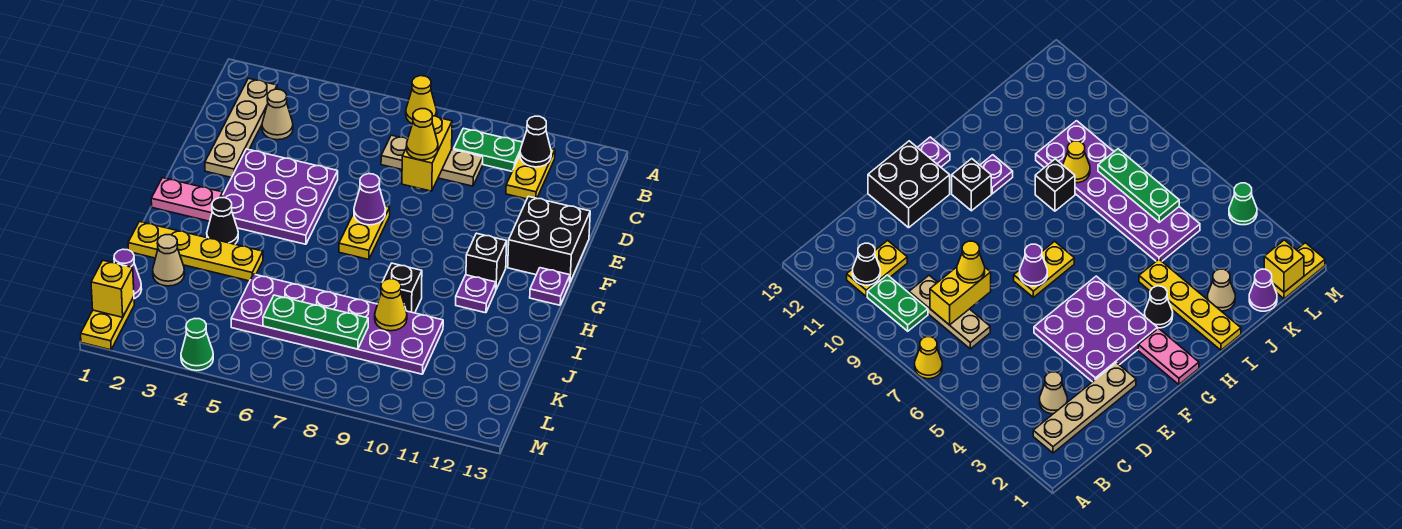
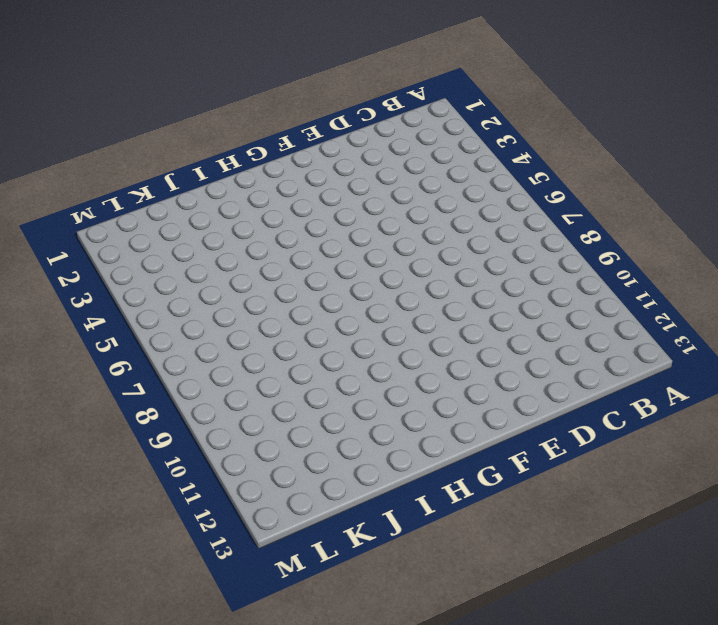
none -> yellow cone A7 level 1
none -> tan plate B2:E2 level 1
none -> green plate B9:B10 level 1

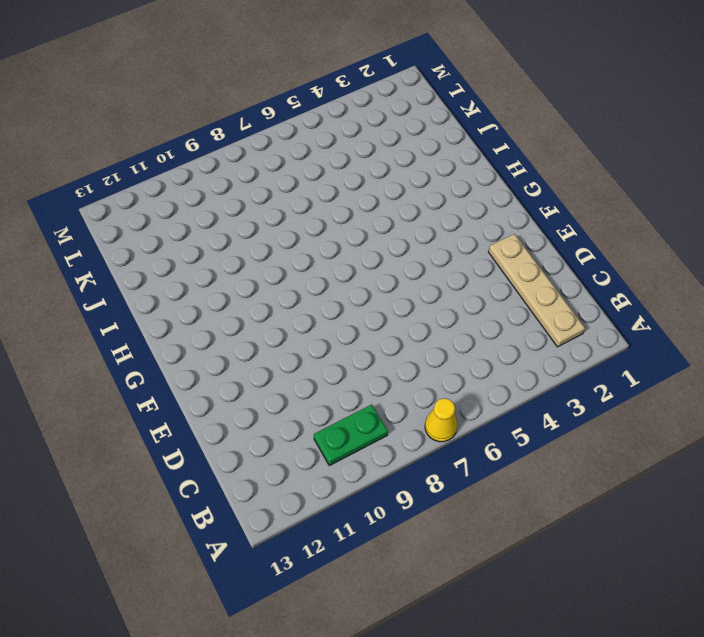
none -> yellow plate B11:C11 level 1
none -> tan cone C3 level 1
none -> tan plate C7:C9 level 1

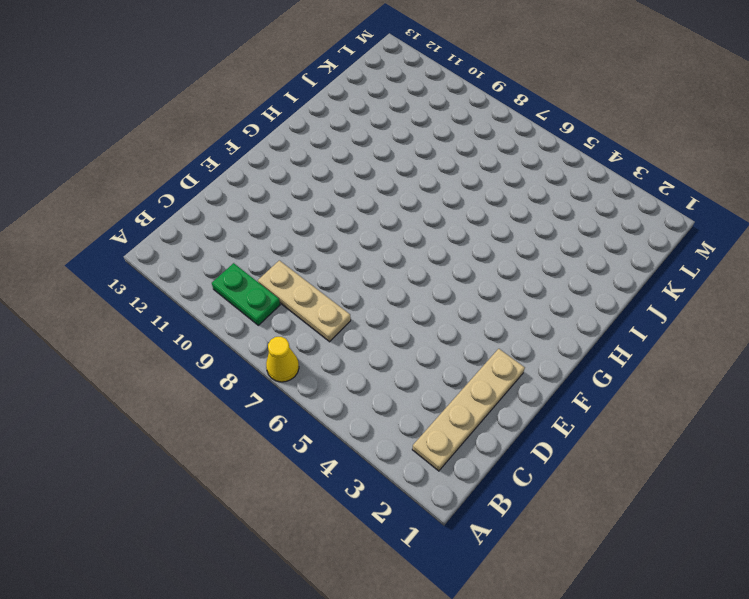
none -> yellow plate B11:C11 level 1
none -> tan cone C3 level 1
none -> purple plate E3:G5 level 1

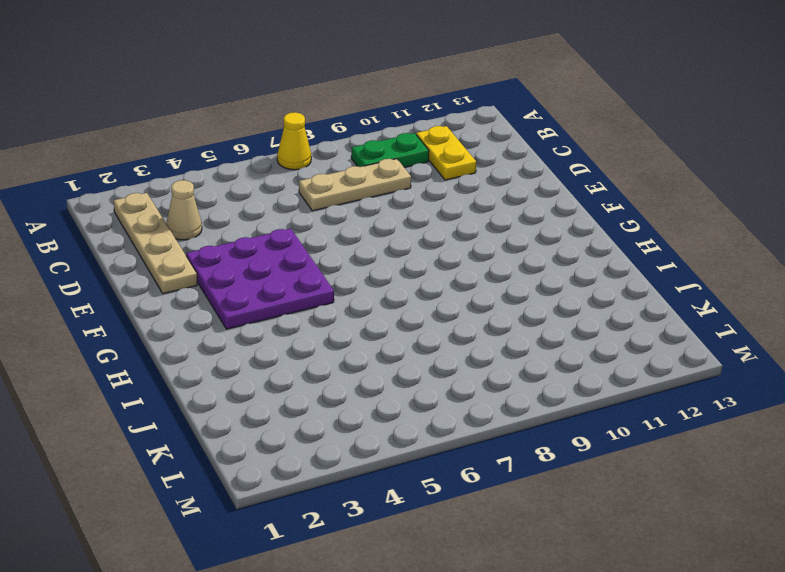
none -> black brick E12:F13 level 1
none -> yellow plate F7:G7 level 1
none -> pink plate G1:G2 level 1

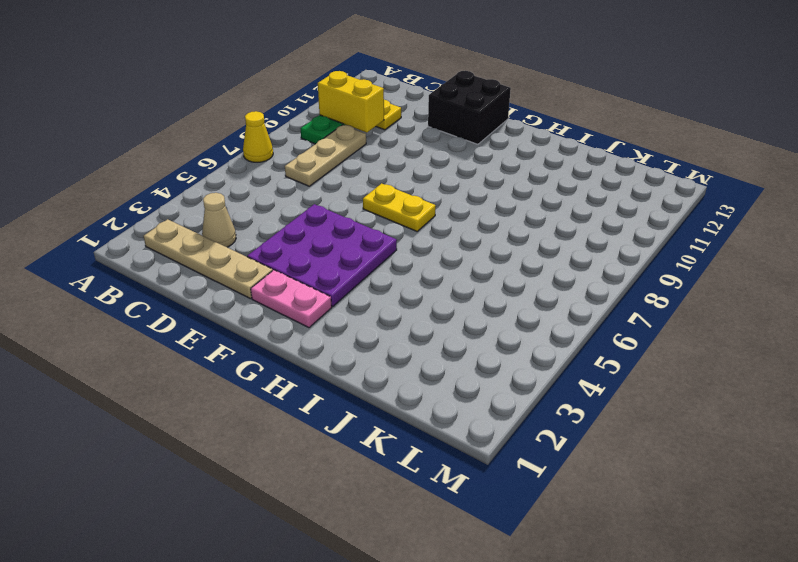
yellow brick B10:C10 level 2 -> yellow brick C8:D8 level 2
pink plate F2:G2 level 1 -> pink plate G1:G2 level 1
none -> black brick G11 level 1
none -> purple plate G13 level 1
none -> black cone H3 level 1

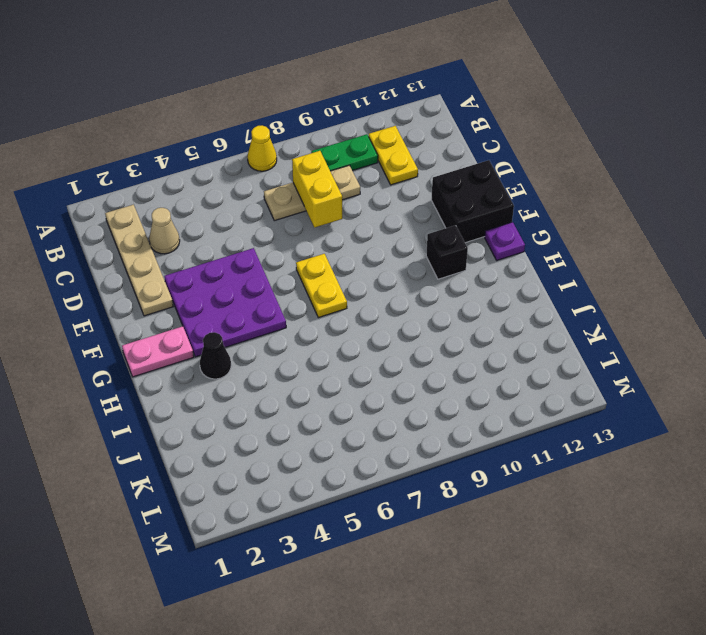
none -> purple plate H11 level 1
none -> yellow plate I1:I4 level 1
none -> black brick I9 level 1

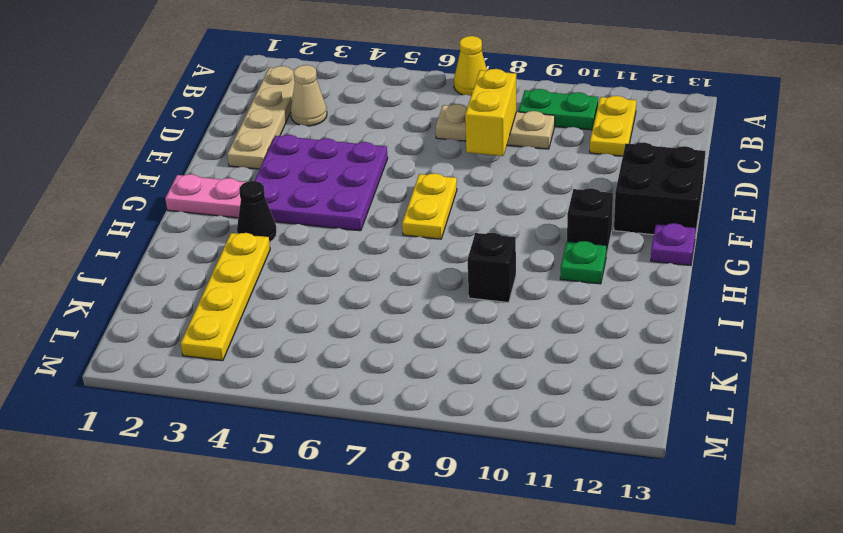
green plate H11 level 1 -> purple plate H11 level 1
yellow plate I3:L3 level 1 -> yellow plate I1:I4 level 1
none -> tan cone J2 level 1
none -> purple plate J5:K10 level 1
none -> purple cone K1 level 1

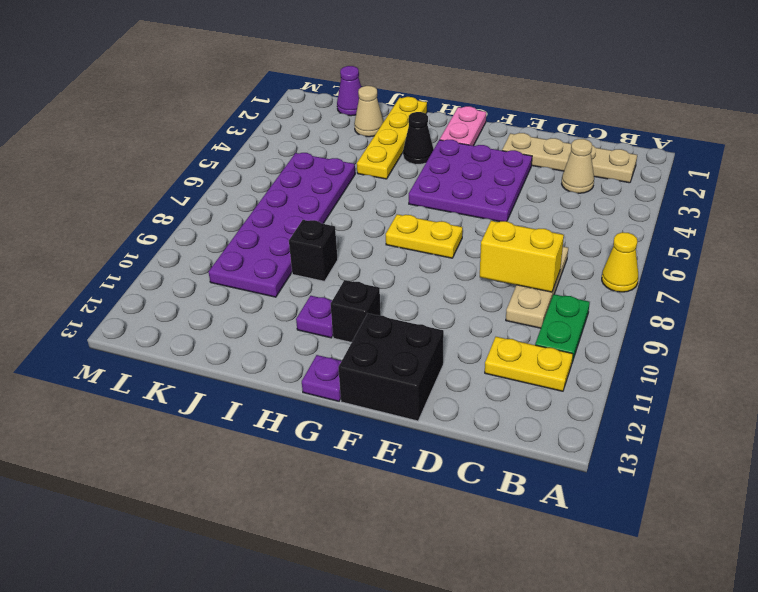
none -> yellow plate L1:M1 level 1
none -> green cone M4 level 1
none -> black cone B11 level 2

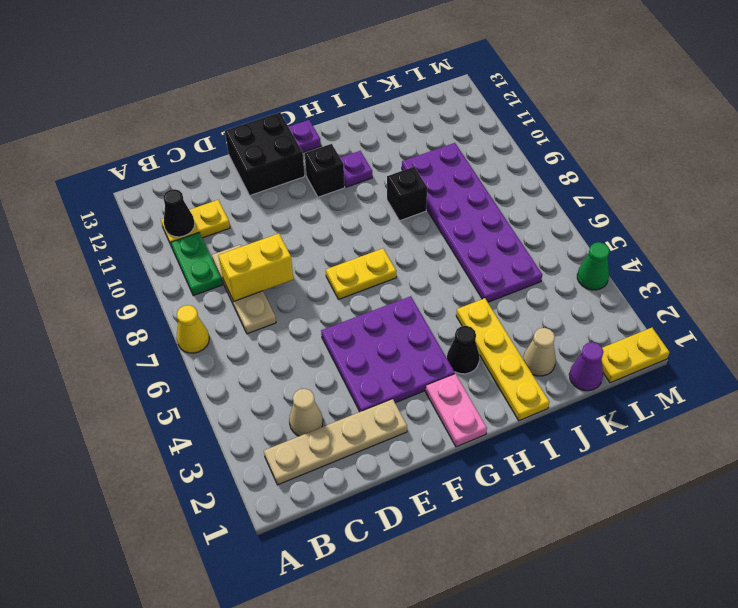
none -> purple cone F7 level 2
none -> yellow cone J9 level 2
none -> green plate K6:K8 level 2

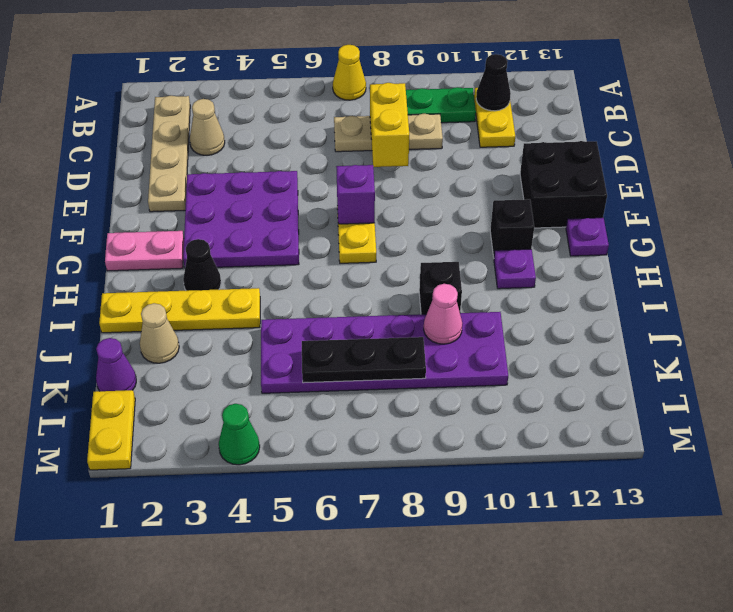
purple brick F7 level 2 -> purple cone F7 level 2
pink cone J9 level 2 -> yellow cone J9 level 2
black plate K6:K8 level 2 -> green plate K6:K8 level 2
none -> yellow brick L1 level 2
none -> yellow cone D8 level 3

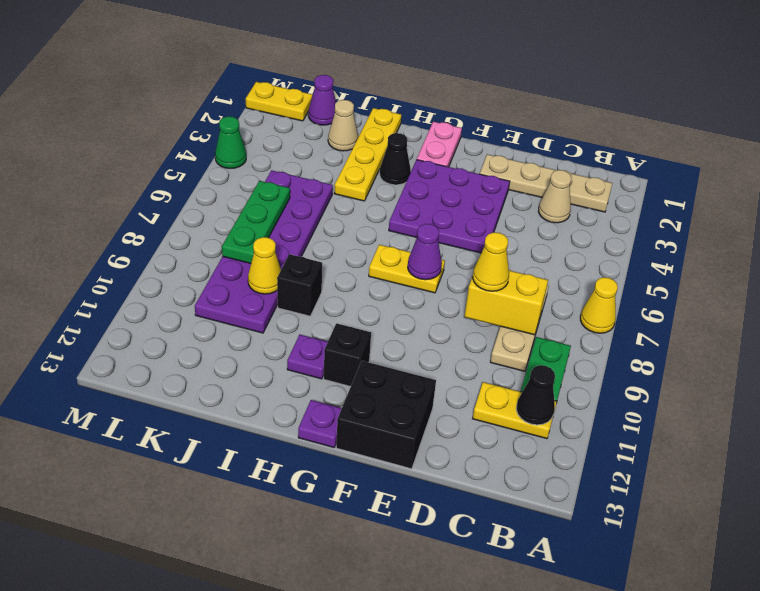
none -> yellow brick L1 level 2

